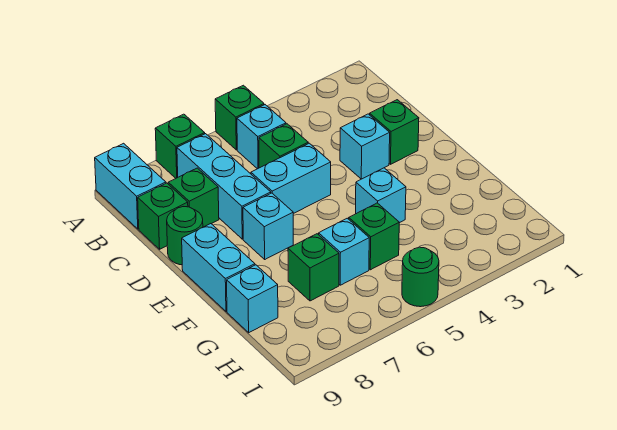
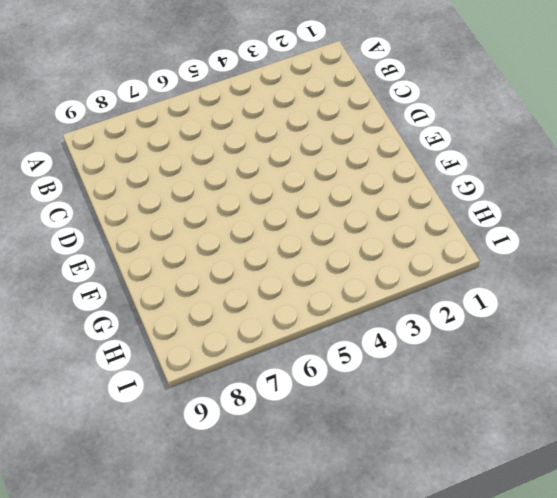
none -> green brick A5 level 1
none -> green brick A7 level 1
none -> cyan brick A9:B9 level 1

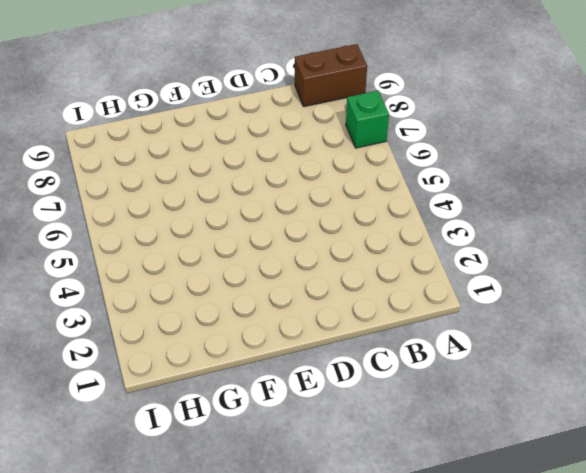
brown brick A9:B9 level 1 -> cyan brick A9:B9 level 1
none -> green brick A5 level 1
none -> cyan brick B5 level 1
none -> cyan brick B7:D7 level 1

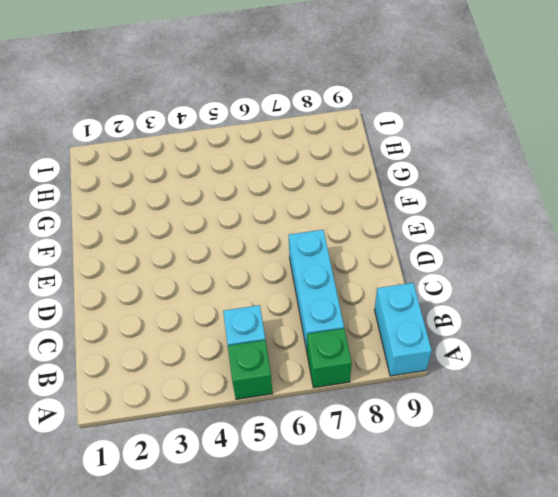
none -> green brick C5 level 1
none -> green brick C8 level 1
none -> green brick C9 level 1

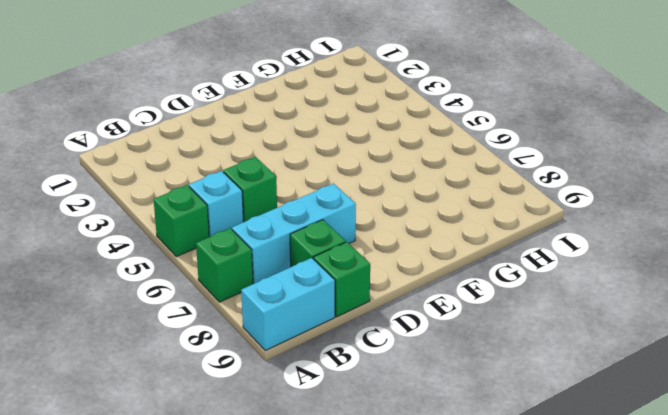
none -> green brick D2 level 1
none -> cyan brick D3 level 1
none -> cyan brick D5:D6 level 1

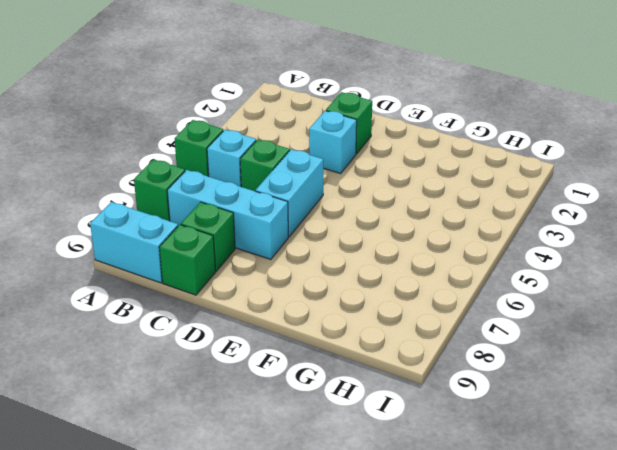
none -> green round brick D9 level 1
none -> cyan brick E7 level 1
none -> cyan brick E9:F9 level 1

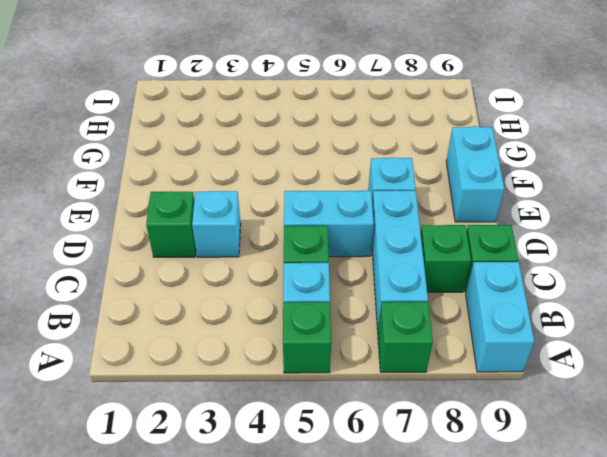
none -> green round brick D9 level 1
none -> cyan brick F4 level 1
none -> green brick G5 level 1

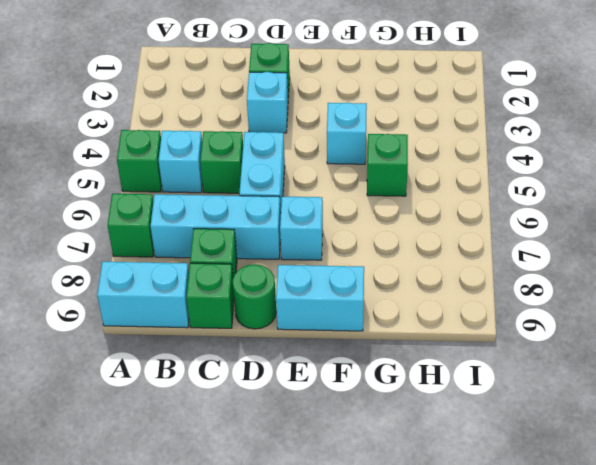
none -> cyan brick G6 level 1
none -> green brick G7 level 1
none -> cyan brick G9 level 1

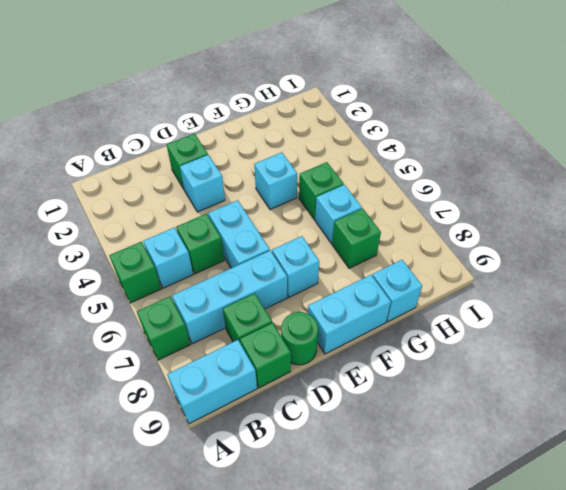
none -> green round brick I5 level 1

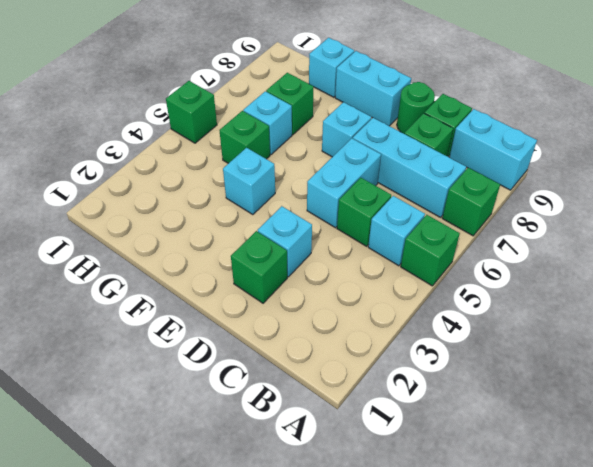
green brick I5 level 1 -> green round brick I5 level 1

